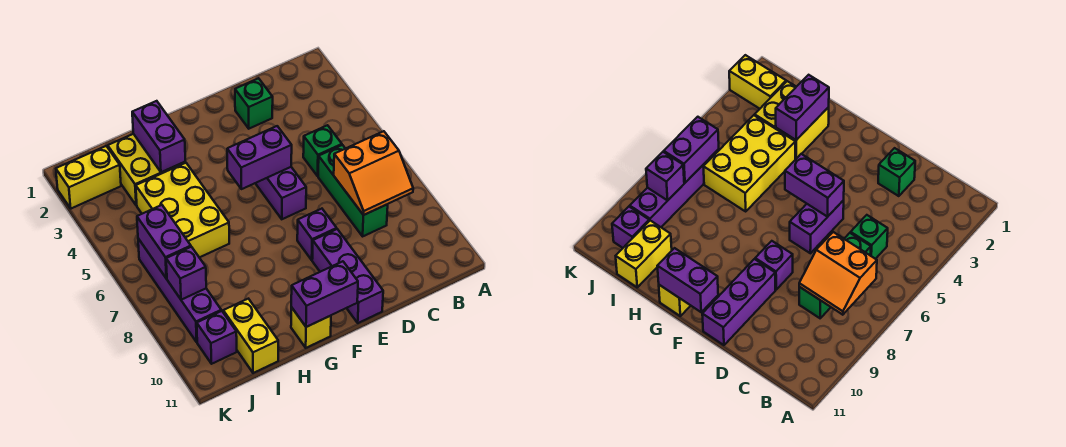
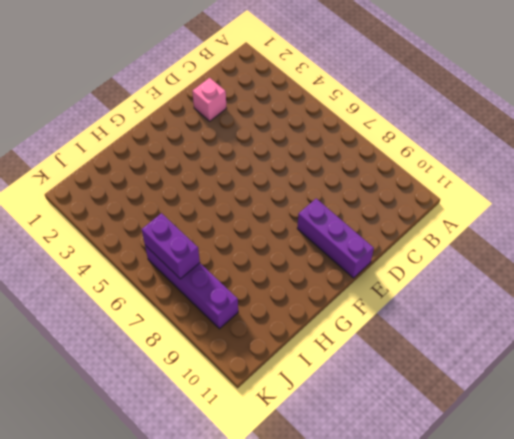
pink brick D2 level 1 -> green brick D2 level 1
none -> green brick C5 level 1
none -> green brick C6:C8 level 1
none -> purple brick E5:E6 level 1

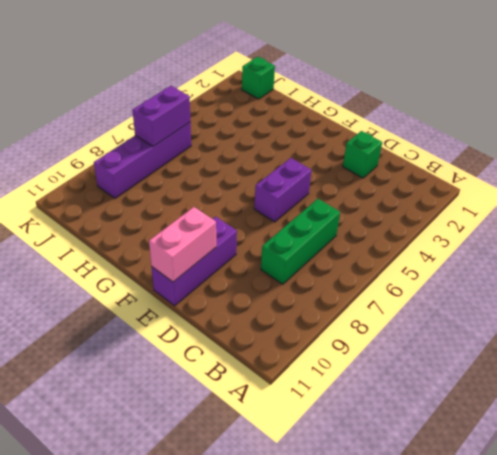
pink brick E10:E11 level 2 -> none
green brick J1 level 1 -> green brick C5 level 1
none -> purple brick E8 level 1
none -> yellow brick G11 level 1
none -> yellow brick H2:I3 level 1

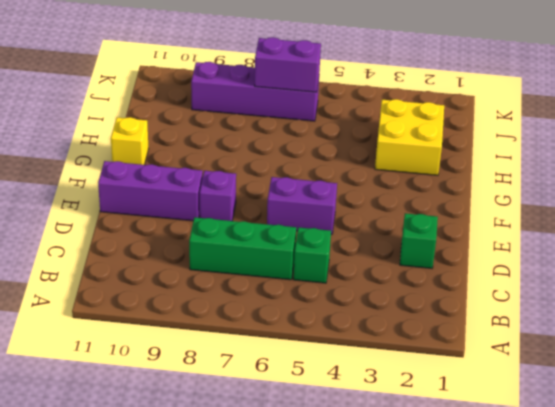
none -> yellow brick H4:I6 level 1
none -> yellow brick I10:I11 level 1
none -> yellow brick J2:K2 level 1

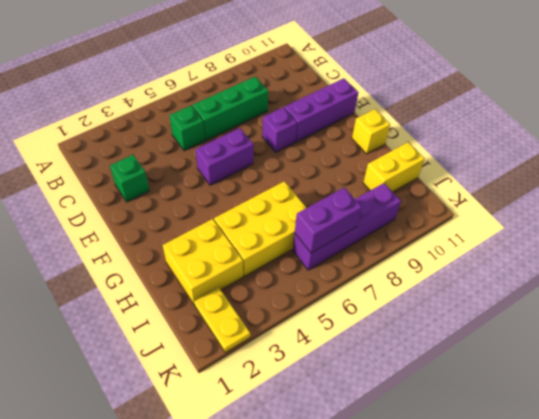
yellow plate J2:K2 level 1 -> yellow brick J2:K2 level 1
none -> purple brick J10 level 1
none -> orange slope B7:C8 level 2 top 7
none -> purple brick E5:F5 level 2

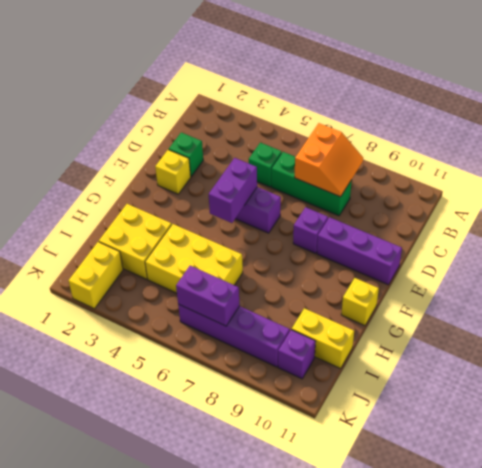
yellow brick E2 level 1 -> none
none -> purple brick F11:G11 level 2
none -> purple brick H2:H3 level 2
none -> purple brick J8 level 2

